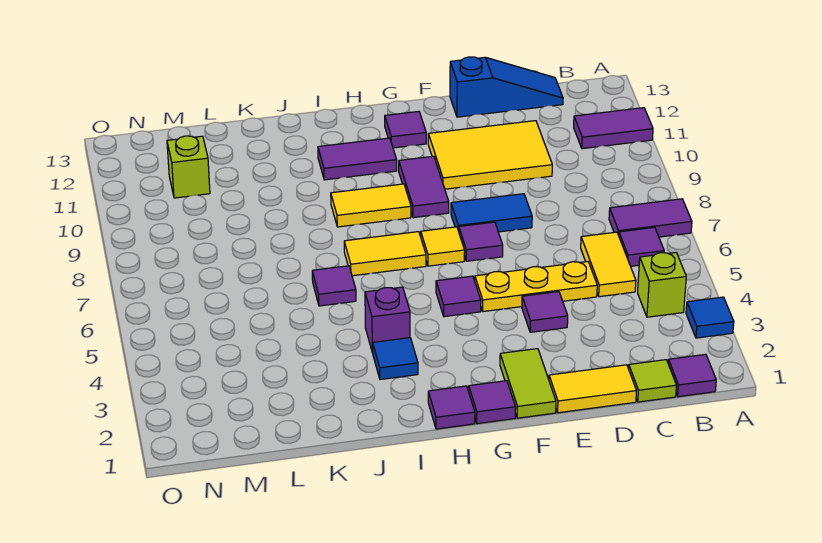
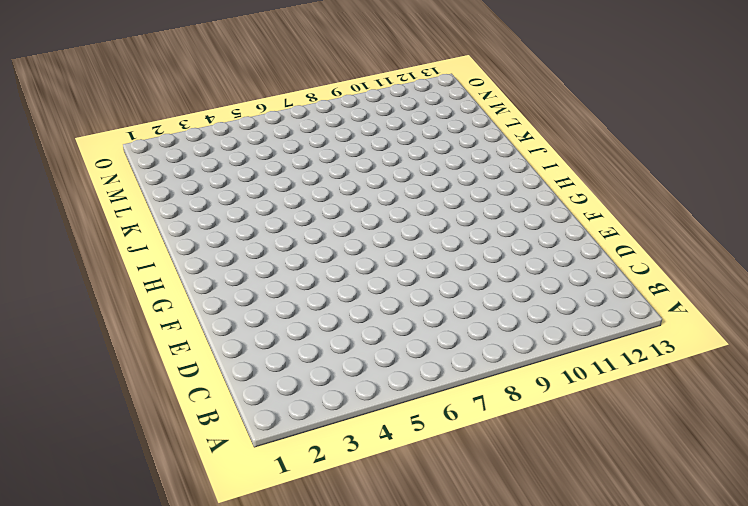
none -> blue tile A3 level 1
none -> purple tile A7:B7 level 1
none -> purple tile A11:B11 level 1

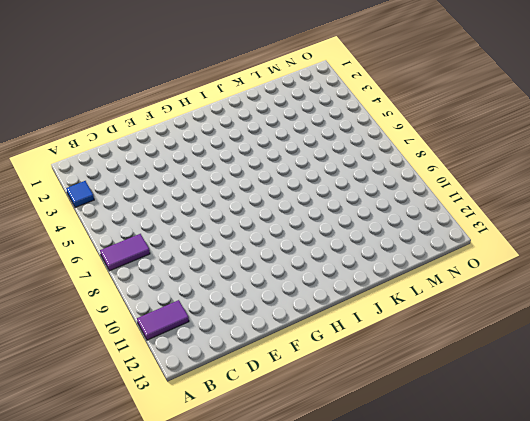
none -> purple tile B1 level 1
none -> lime brick B4 level 1
none -> purple tile B6 level 1

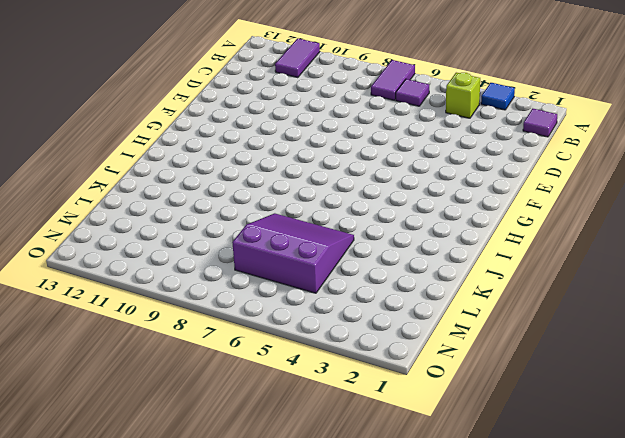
purple slope K5:M7 level 1 top M -> none
none -> lime tile C1 level 1
none -> yellow tile C5:C6 level 1
none -> blue slope C13:E13 level 1 top E

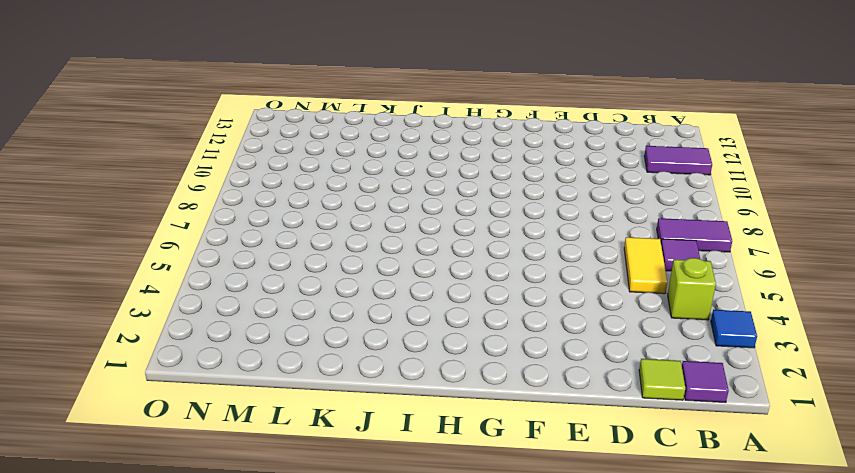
none -> blue slope C13:E13 level 1 top E
none -> yellow tile D1:E1 level 1
none -> yellow plate D5:F5 level 1

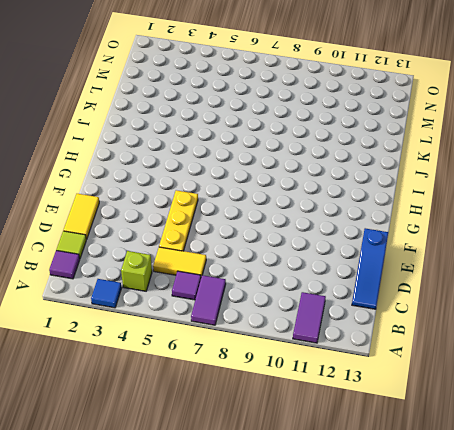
none -> yellow tile D10:F11 level 1
none -> purple tile E4 level 1
none -> blue tile E8:F8 level 1

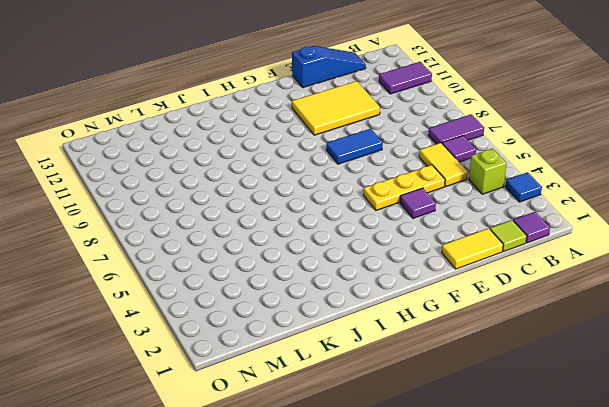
none -> lime tile F1:F2 level 1
none -> purple tile F7 level 1
none -> purple tile G1 level 1

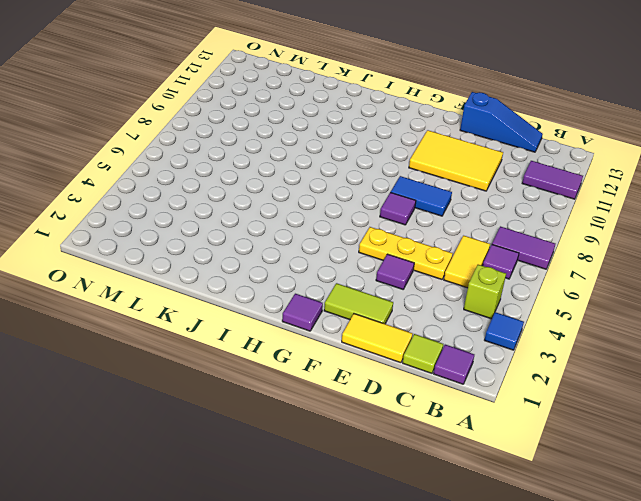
lime tile E2:F2 level 1 -> lime tile F1:F2 level 1
none -> purple tile G5 level 1
none -> yellow tile G7 level 1
none -> purple tile G9:G10 level 1

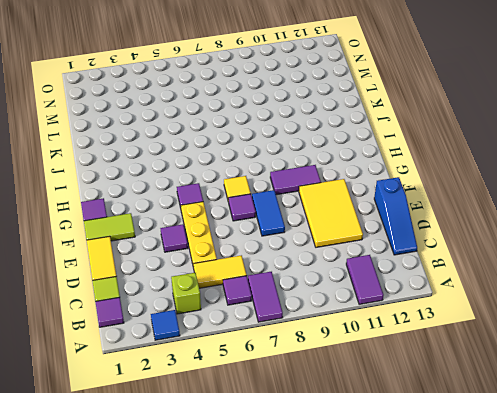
none -> purple tile G12 level 1
none -> purple tile H1 level 1
none -> yellow tile H7:I7 level 1

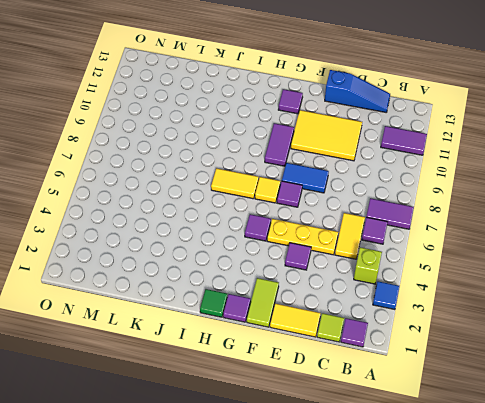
green tile H1 level 1 -> purple tile H1 level 1
none -> yellow tile H9:I9 level 1
none -> purple tile H11:I11 level 1
none -> blue tile I3 level 1

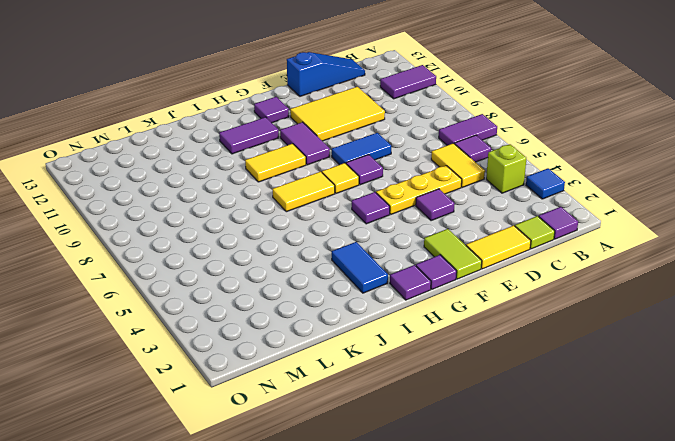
blue tile I2:I3 level 1 -> blue tile I3 level 1
none -> purple brick I4 level 1
none -> purple tile J6 level 1
none -> lime brick M11 level 1

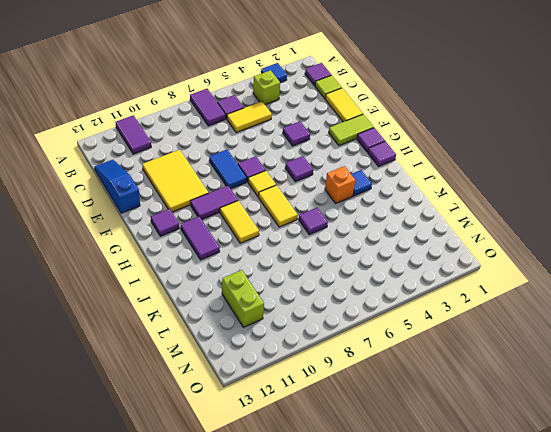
orange brick I4 level 1 -> purple brick I4 level 1
lime brick L11:M11 level 1 -> lime brick M11 level 1
none -> yellow plate D5:F5 level 1

